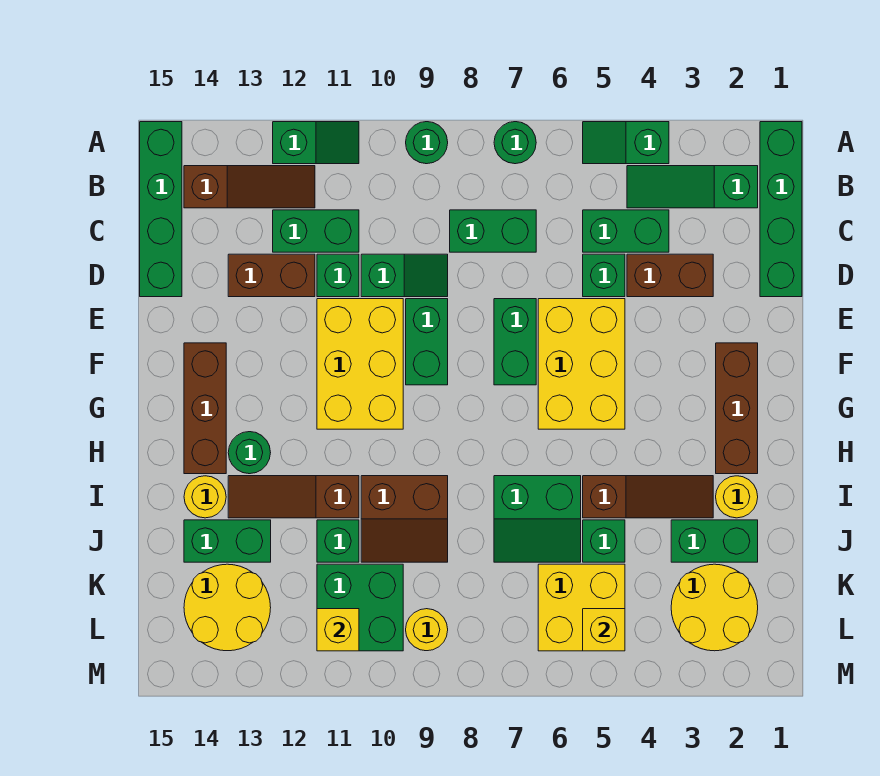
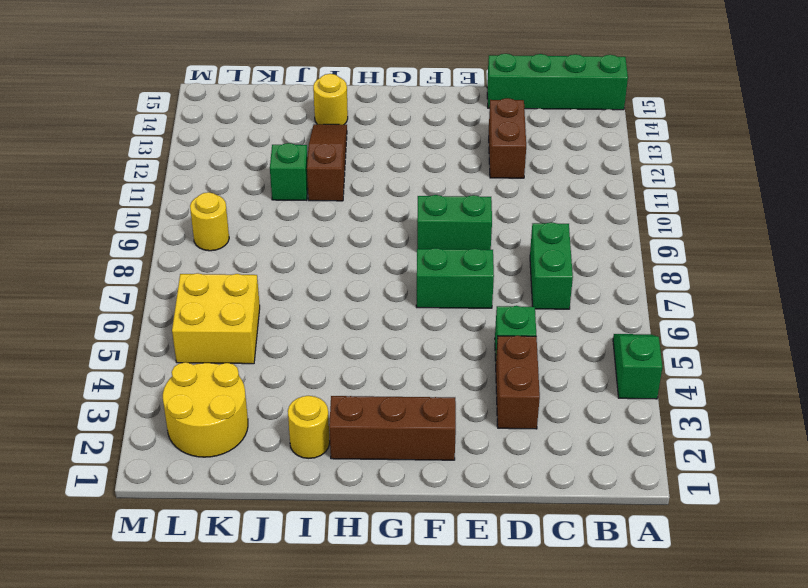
none -> green brick A1:D1 level 1
none -> green round brick A7 level 1
none -> green round brick A9 level 1
none -> green slope A11:A12 level 1 top 12

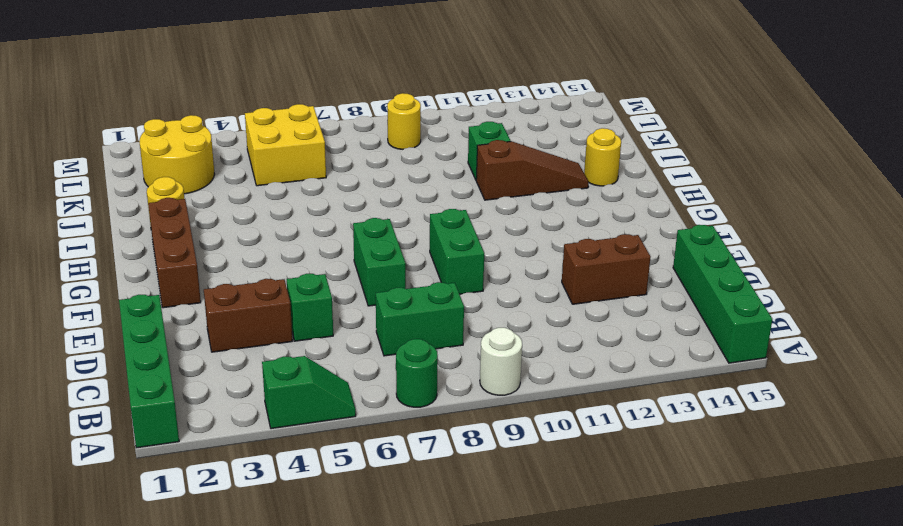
white round brick A9 level 1 -> green round brick A9 level 1
none -> green slope A11:A12 level 1 top 12
none -> green slope B2:B4 level 1 top 2
none -> brown slope B12:B14 level 1 top 14
none -> green brick C4:C5 level 1

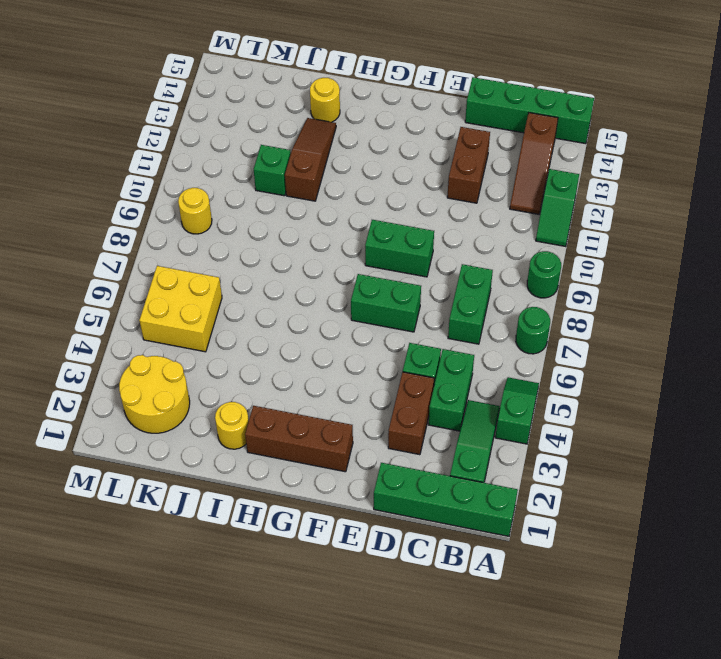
none -> green brick C11:C12 level 1
none -> green slope D9:D10 level 1 top 10
none -> green brick D11 level 1
none -> yellow brick E5:G6 level 1

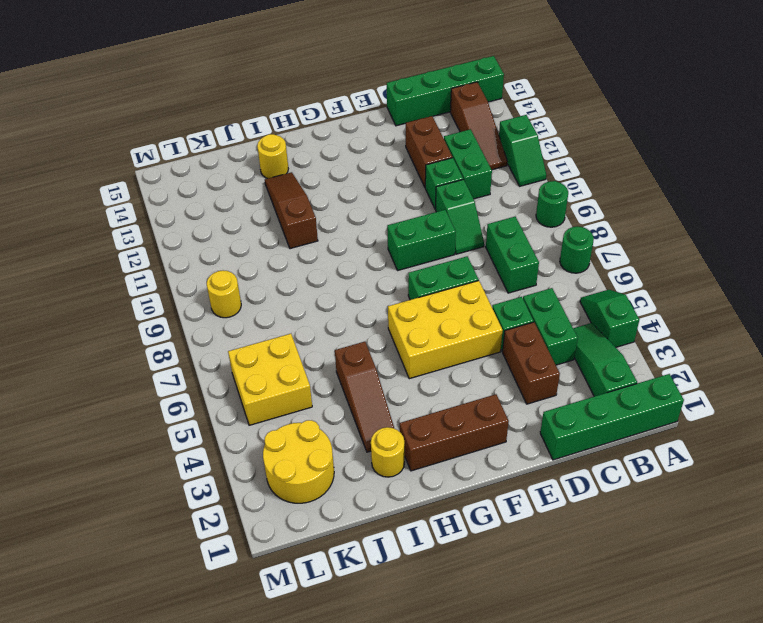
none -> yellow brick E10:G11 level 1
none -> brown brick F14:H14 level 1
none -> green round brick H13 level 1
none -> green slope I6:J7 level 1 top I

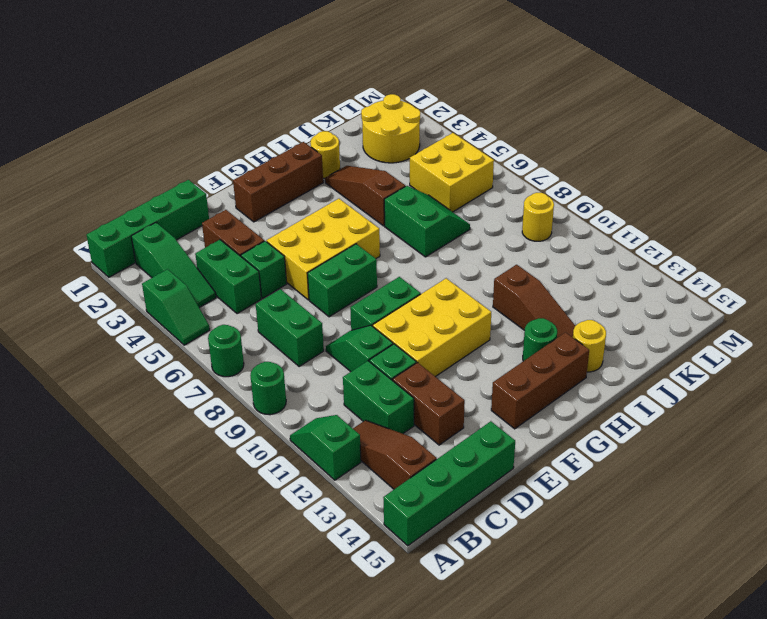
none -> brown slope I9:J10 level 1 top I
none -> green brick J2:J3 level 1
none -> green brick J5 level 1
none -> green brick J11 level 1

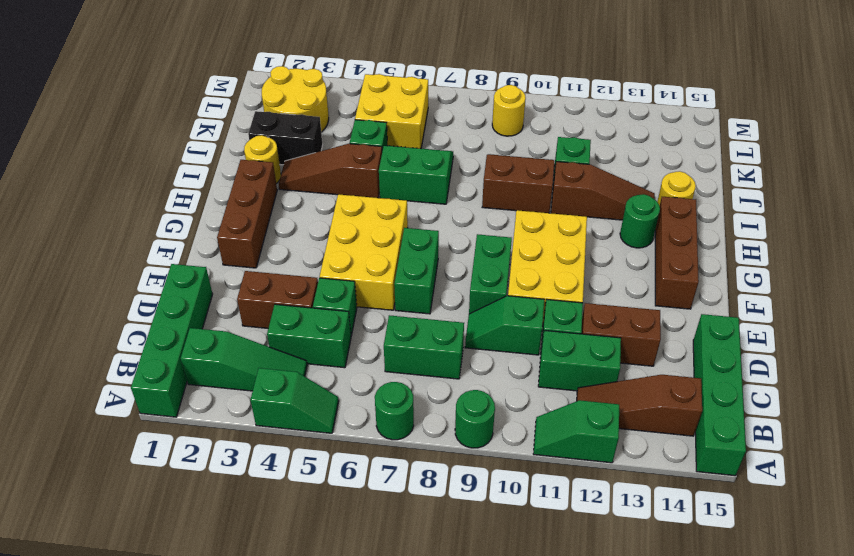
black brick J2:J3 level 1 -> green brick J2:J3 level 1
none -> green brick J13:J14 level 1
none -> green brick K10:L11 level 1
none -> yellow round brick K13:L14 level 1
none -> yellow brick L5 level 2

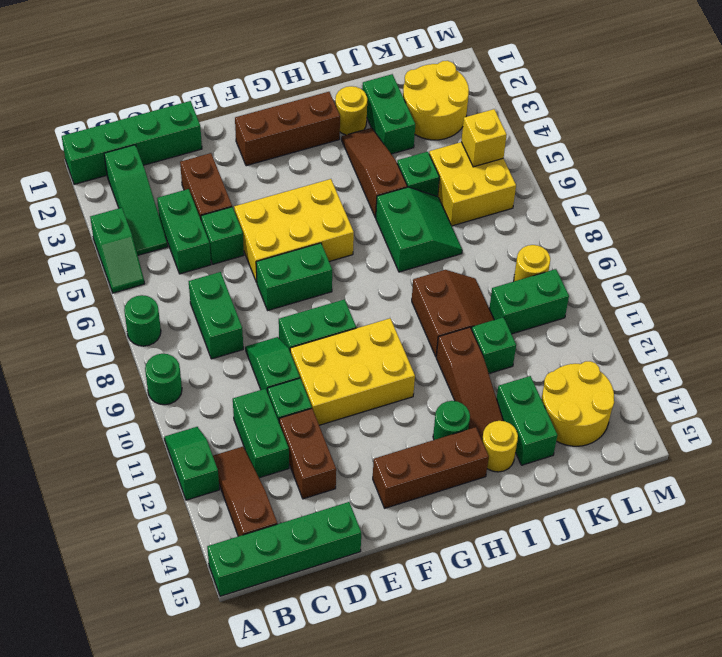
green brick K10:L10 level 1 -> green brick K10:L11 level 1
none -> yellow brick L11 level 2

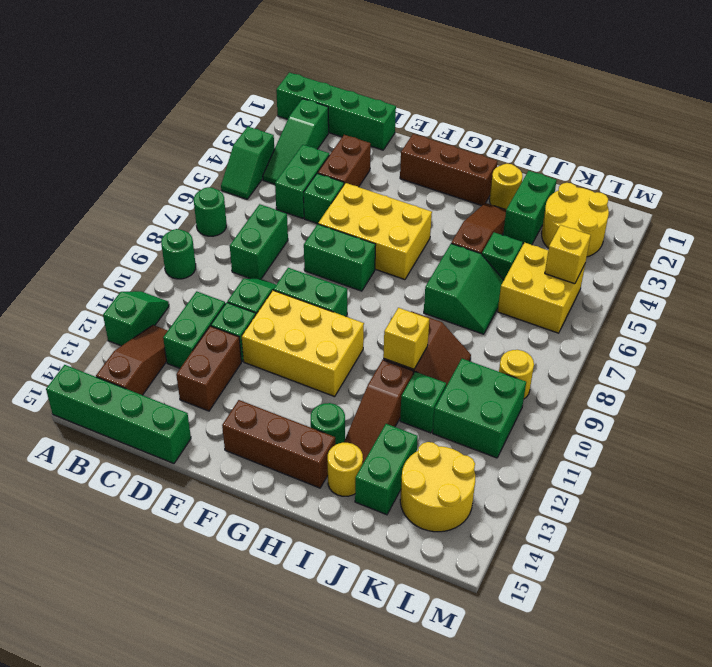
yellow brick I10 level 2 -> yellow brick L11 level 2

